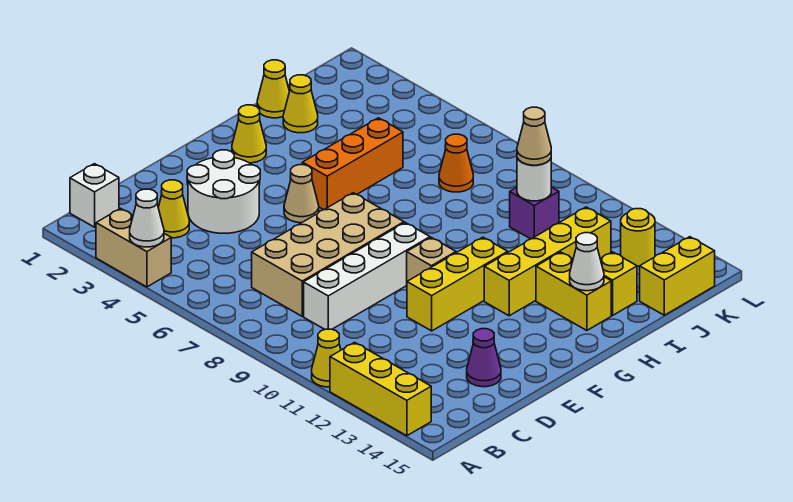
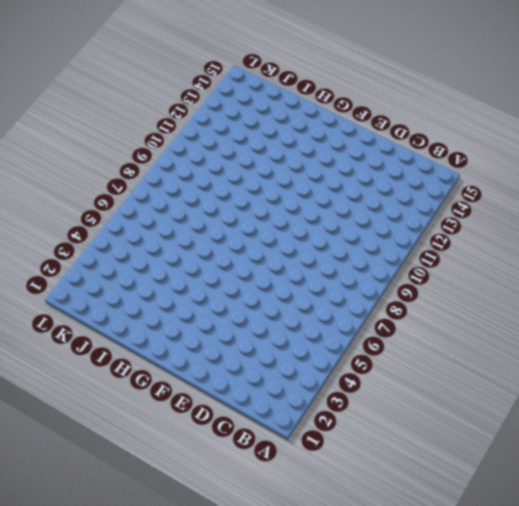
none -> tan brick A3:A4 level 1
none -> yellow cone A11 level 1
none -> yellow brick A12:A14 level 1

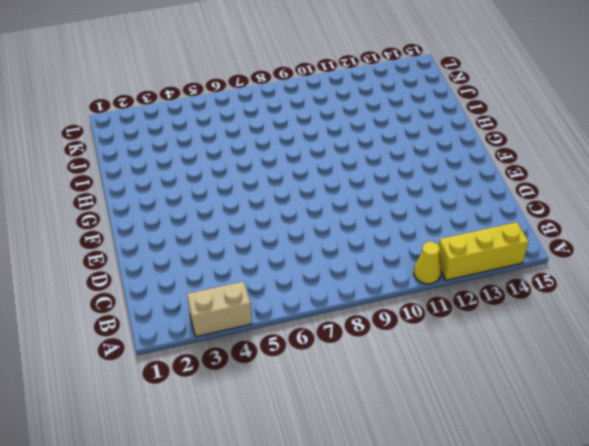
none -> white brick B1 level 1
none -> yellow cone C3 level 1
none -> tan brick C7:F8 level 1

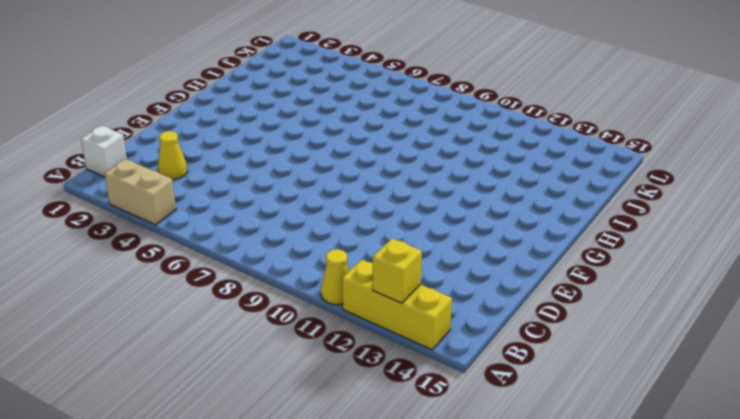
yellow brick A13 level 2 -> yellow brick I14 level 1
none -> tan brick C7:F8 level 1
none -> white brick C9:F9 level 1
none -> white round brick D3:E4 level 1

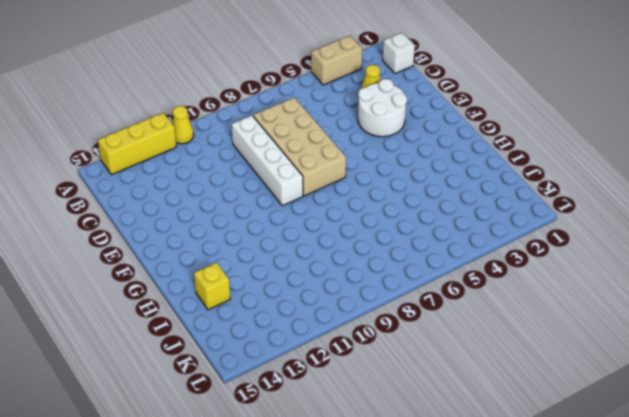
none -> purple cone D14 level 1
none -> yellow brick E11:G11 level 1
none -> tan cone F5 level 1

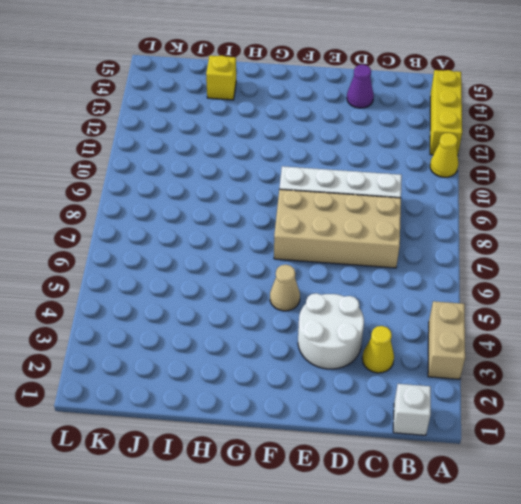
none -> yellow brick E11:G11 level 1
none -> tan brick F10 level 1
none -> yellow cone G2 level 1

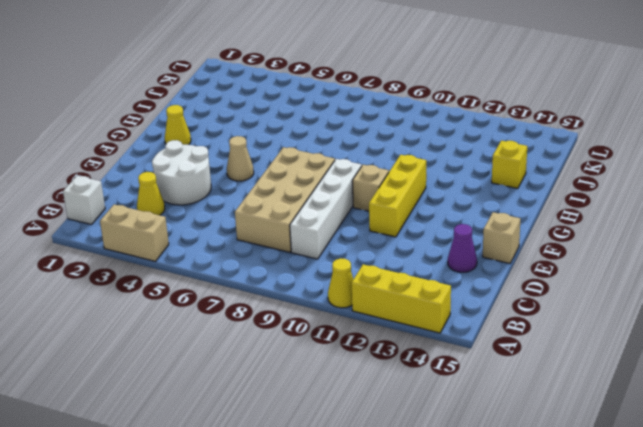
tan brick E15 level 1 -> none
none -> orange brick G5:I5 level 1
none -> yellow brick G12:J12 level 1
none -> yellow brick H13:H14 level 1

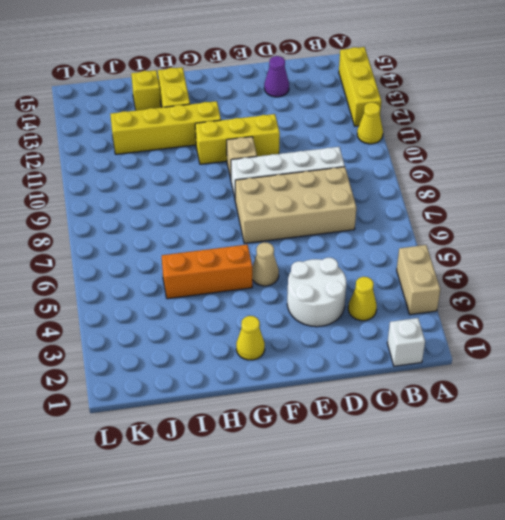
none -> yellow cone I1 level 1
none -> yellow cone I2 level 1
none -> orange cone J7 level 1

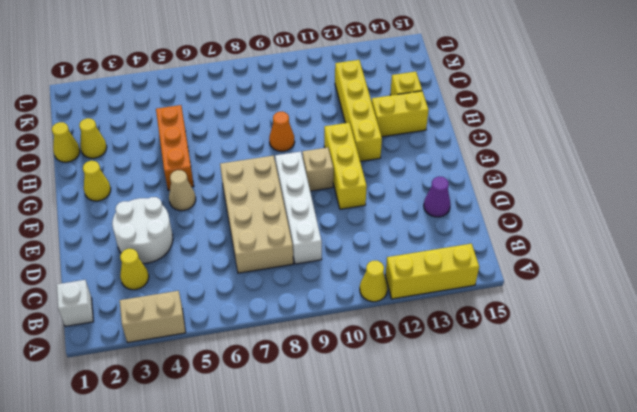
orange cone H9 level 1 -> orange cone J7 level 1
none -> purple brick J10 level 1
none -> yellow brick J15:K15 level 1
none -> yellow round brick K13 level 1

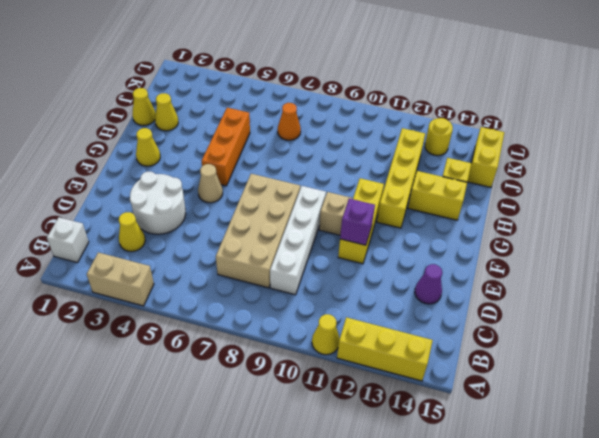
purple brick E11 level 2 -> purple brick J10 level 1
none -> white cone A4 level 2
none -> white cone H14 level 2
none -> white round brick J10 level 2

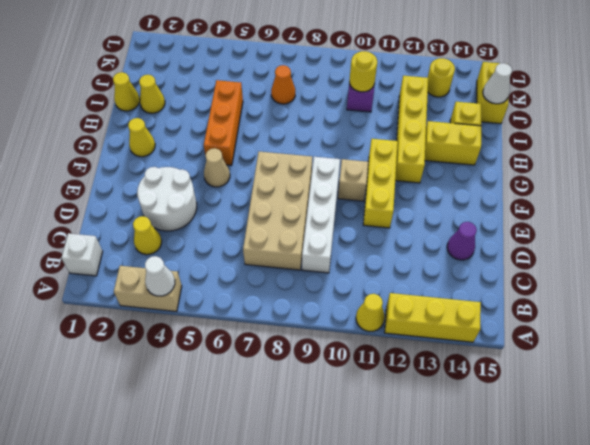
yellow round brick J10 level 2 -> white round brick J10 level 2
white cone J15 level 2 -> white cone H14 level 2
none -> tan cone J10 level 3

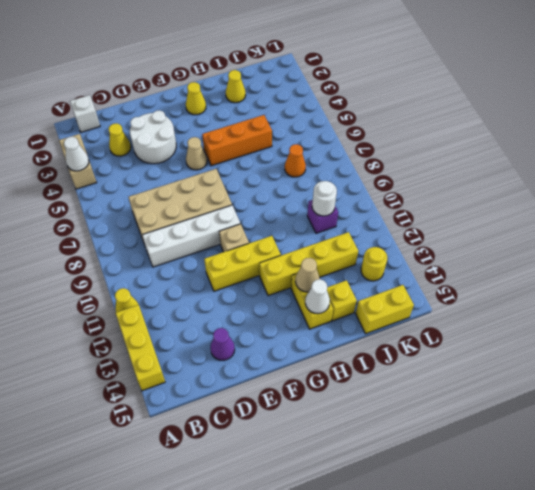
tan cone H13 level 2 -> tan cone J10 level 3
none -> yellow cone I1 level 1

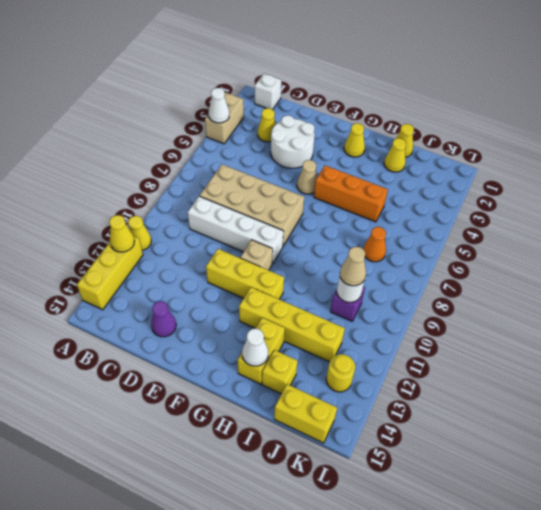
yellow cone A12 level 2 -> none

